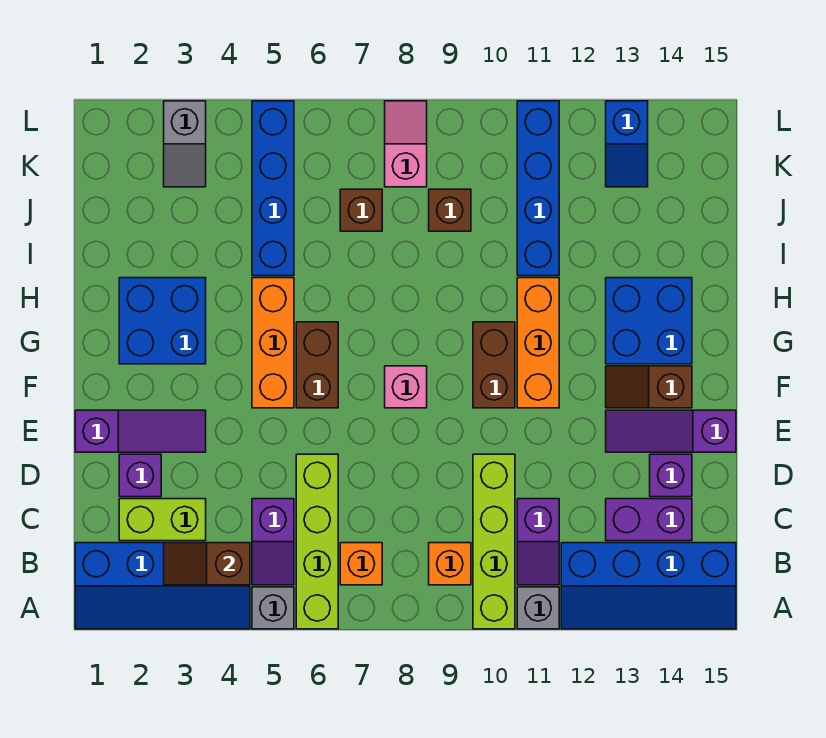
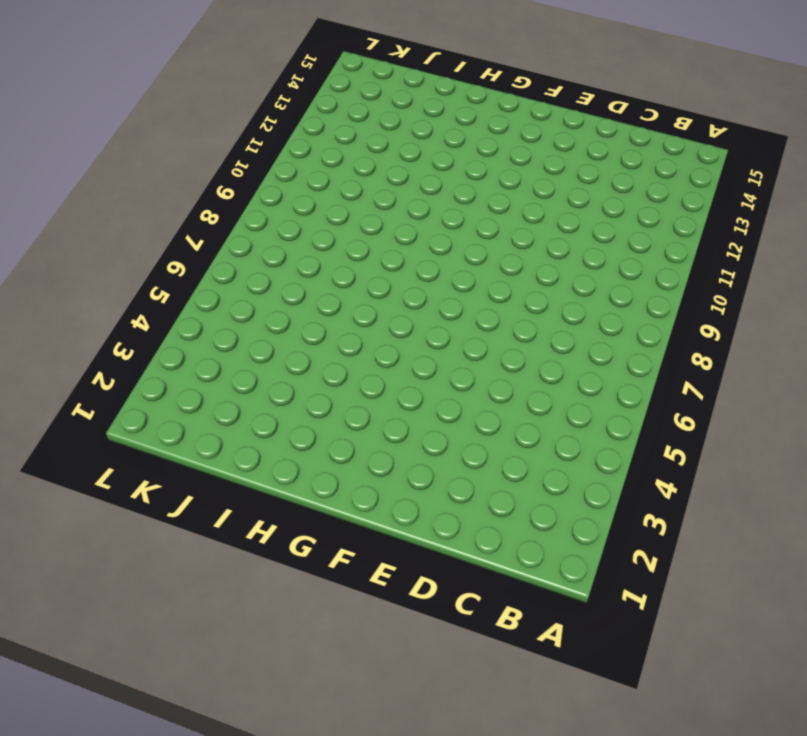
none -> blue slope A1:B4 level 1 top B
none -> grey brick A5 level 1
none -> lime brick A6:D6 level 1
none -> lime brick A10:D10 level 1

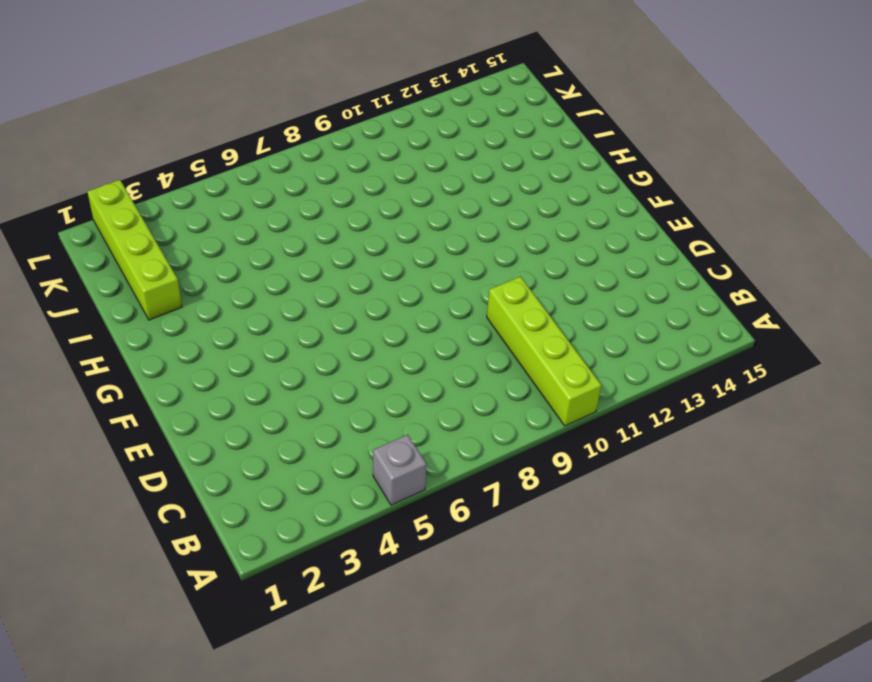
lime brick I2:L2 level 1 -> lime brick A6:D6 level 1
none -> blue slope A1:B4 level 1 top B
none -> grey brick A11 level 1
none -> blue slope A12:B15 level 1 top B
none -> purple slope B5:C5 level 1 top C

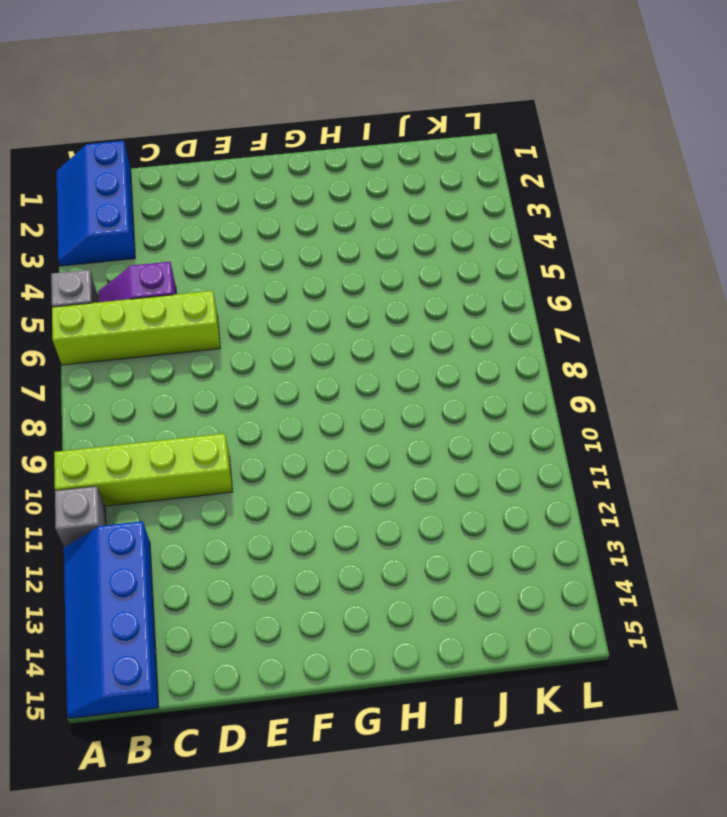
blue slope A1:B3 level 1 top B -> blue slope A1:B4 level 1 top B
none -> orange brick B7 level 1
none -> orange brick B9 level 1
none -> purple slope B11:C11 level 1 top C
none -> lime brick C2:C3 level 1

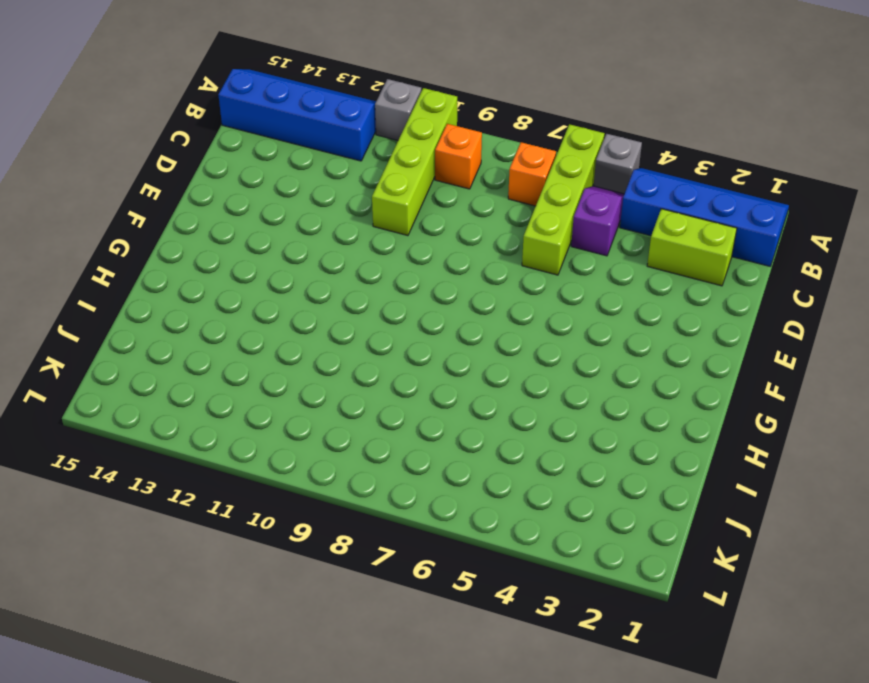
none -> purple slope B11:C11 level 1 top C
none -> purple brick C13:C14 level 1
none -> purple brick D2 level 1
none -> purple brick D14 level 1

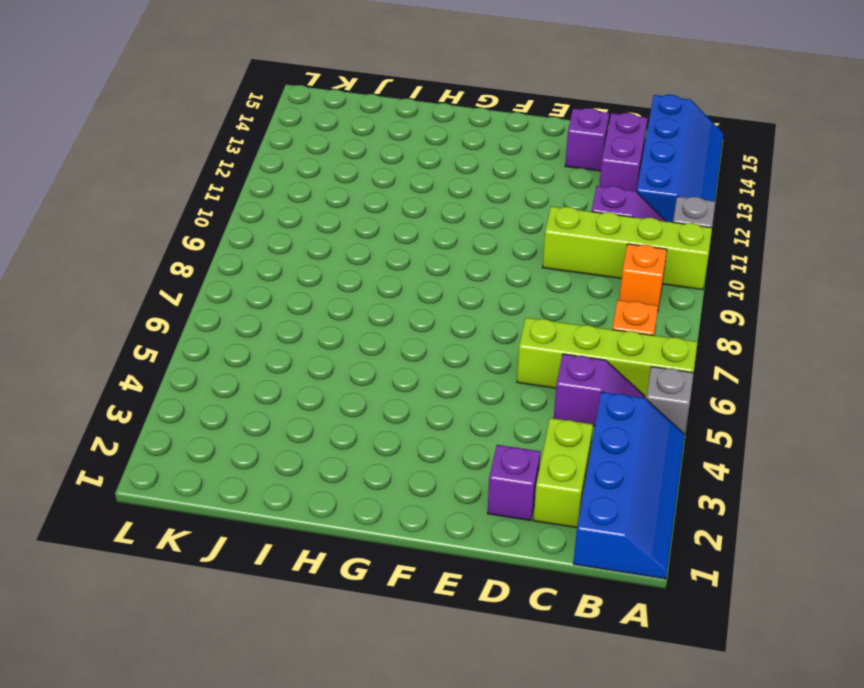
none -> purple slope E1:E3 level 1 top 1
none -> purple slope E13:E15 level 1 top 15
none -> orange brick F5:H5 level 1
none -> brown brick F6:G6 level 1

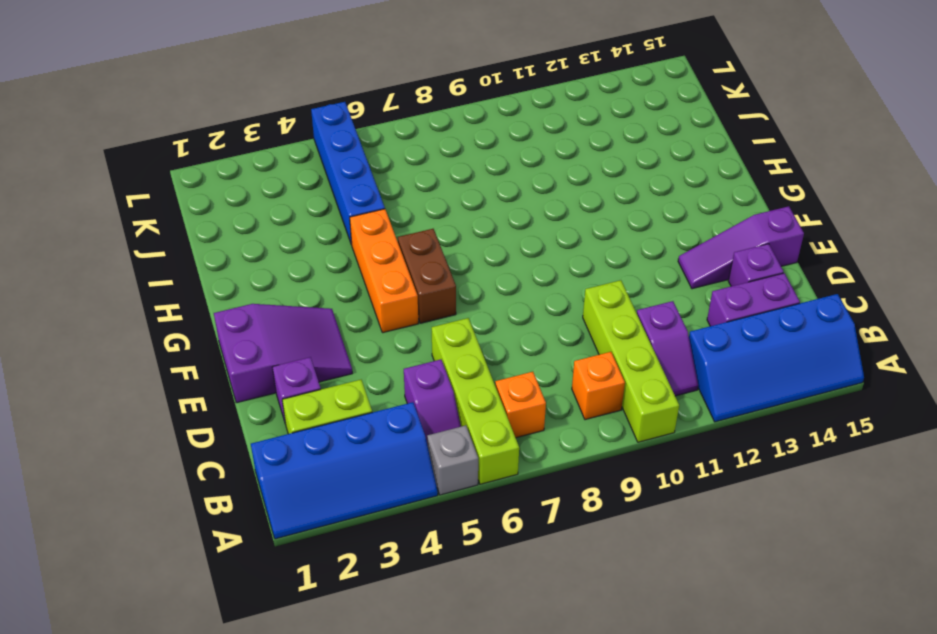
purple slope E1:F3 level 1 top 1 -> purple slope E1:E3 level 1 top 1
none -> grey brick A11 level 1
none -> pink brick F8 level 1
none -> brown brick F10:G10 level 1
none -> orange brick F11:H11 level 1

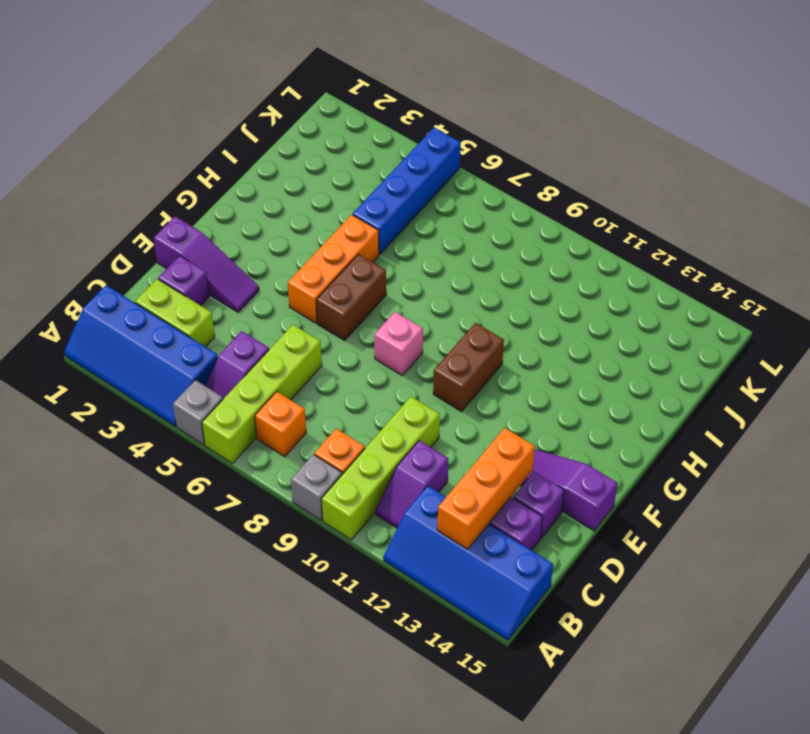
grey brick A9 level 1 -> grey brick A11 level 1
orange brick B13:D13 level 2 -> orange brick F11:H11 level 1
none -> brown slope F13:F14 level 1 top 14
none -> blue brick G2:H3 level 1
none -> blue brick G13:H14 level 1
none -> blue brick I11:L11 level 1

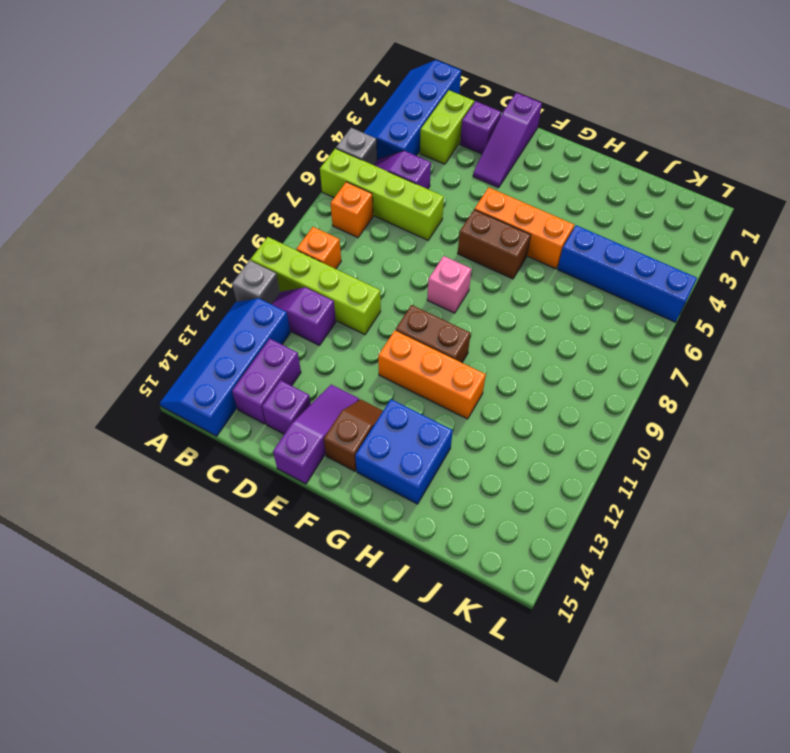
none -> blue brick G2:H3 level 1
none -> blue brick I11:L11 level 1
none -> brown brick J7 level 1
none -> brown brick J9 level 1

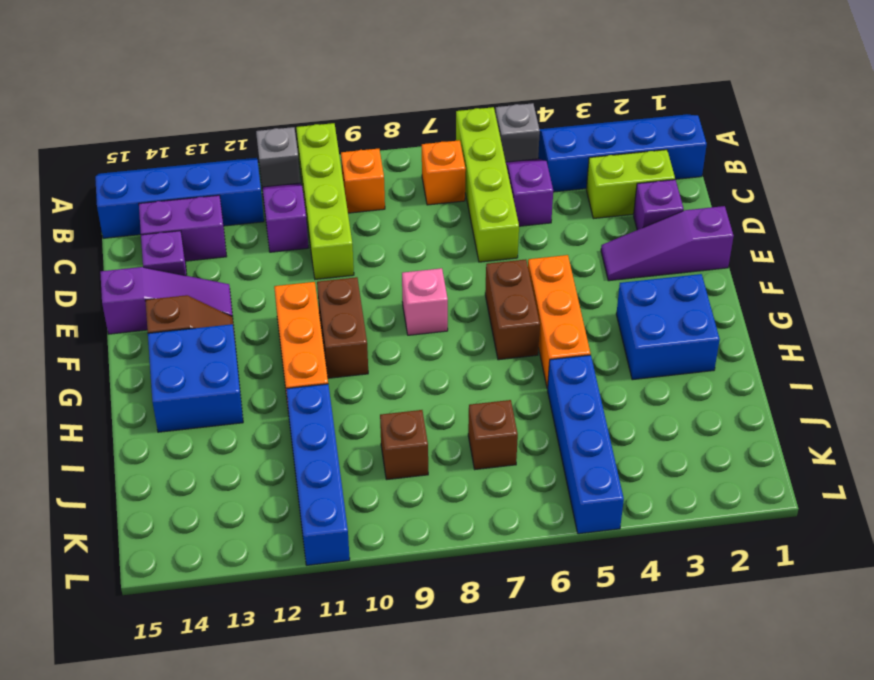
none -> grey slope K3:L3 level 1 top L
none -> pink slope K8:L8 level 1 top K
none -> blue slope K13:L13 level 1 top L
none -> brown slope B3:B4 level 2 top 4

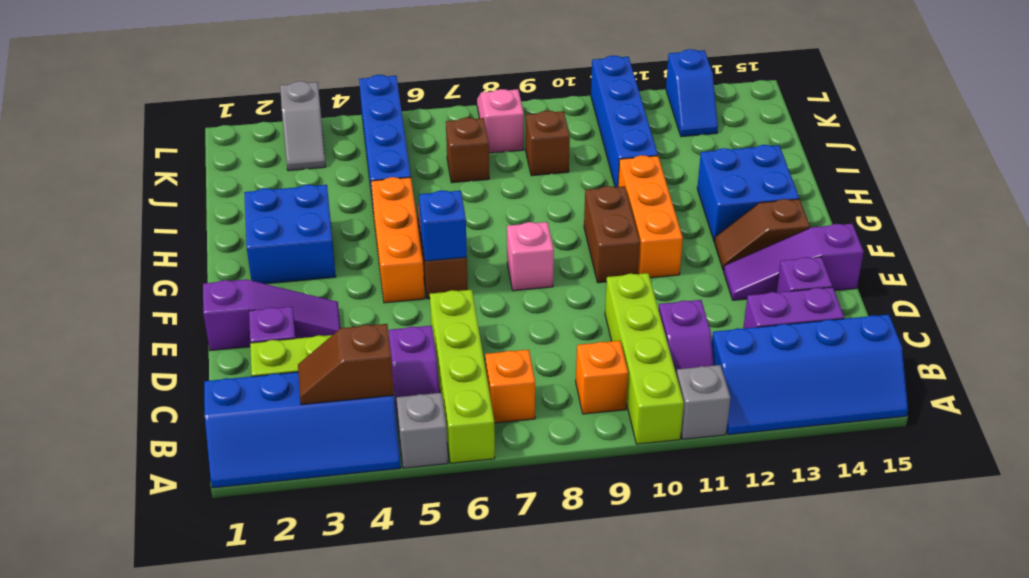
blue brick F6 level 2 -> none

